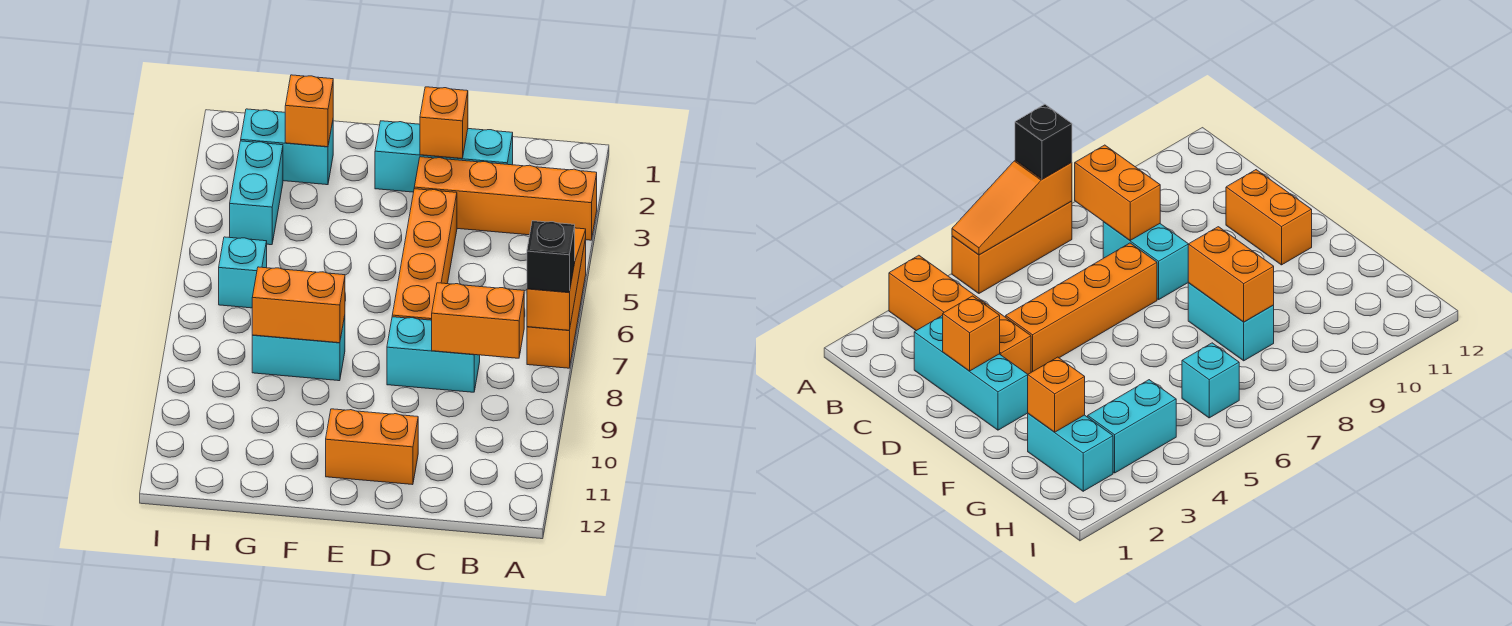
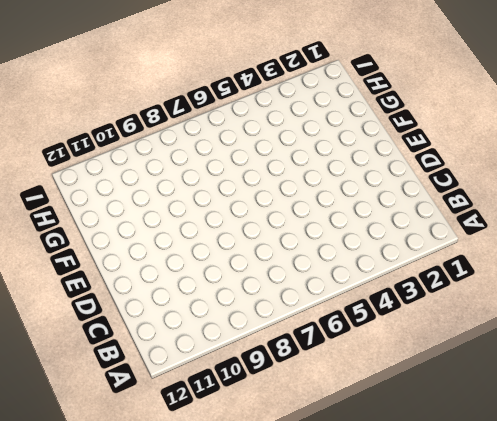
none -> orange brick A3:D3 level 1
none -> orange brick A5:A7 level 1
none -> cyan brick C2:E2 level 1

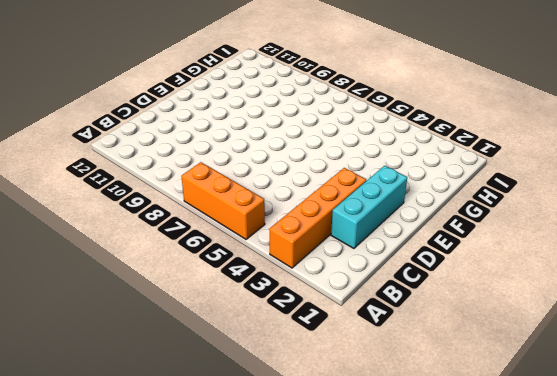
none -> cyan brick C8:D8 level 1
none -> orange brick D4:D7 level 1
none -> orange brick D11:E11 level 1

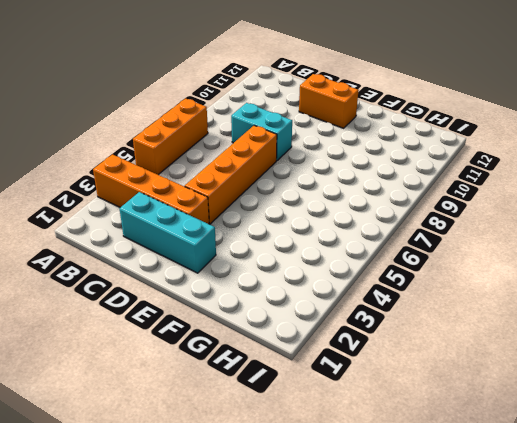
none -> cyan brick F8:G8 level 1
none -> cyan brick G2:H2 level 1
none -> cyan brick H3:H4 level 1

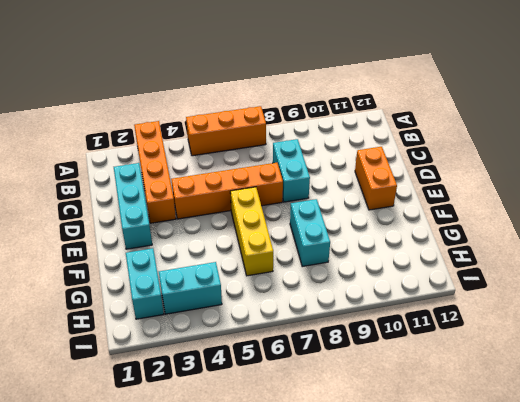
yellow brick E6:G6 level 1 -> none
none -> cyan brick H6 level 1
none -> orange slope A5:A7 level 2 top 7
none -> orange brick B8:C8 level 2

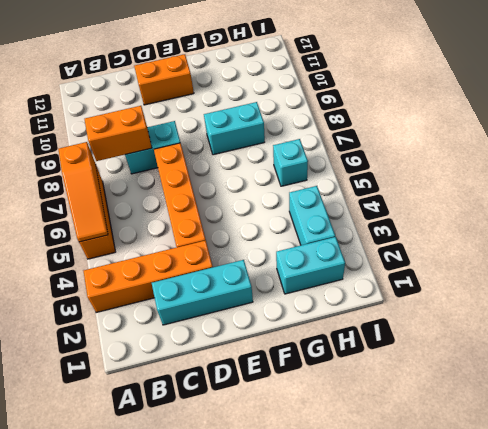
none -> orange brick D2 level 2
none -> orange brick F8:G8 level 2
none -> orange brick G2 level 2

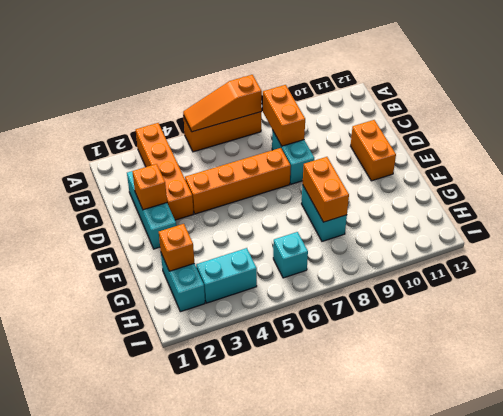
none -> black brick A7 level 3

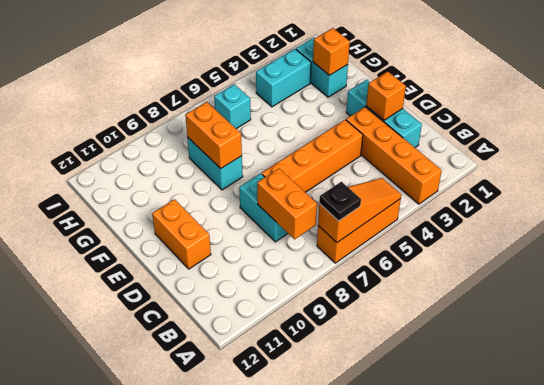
black plate A7 level 3 -> black brick A7 level 3

